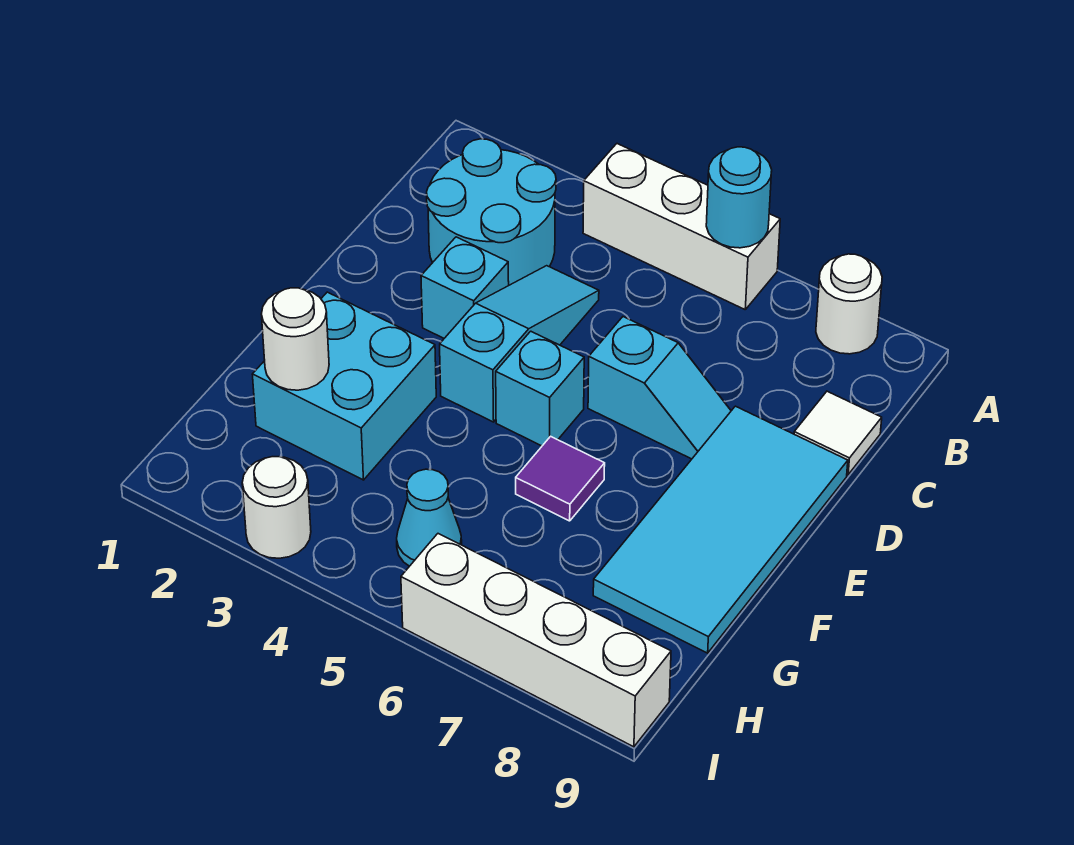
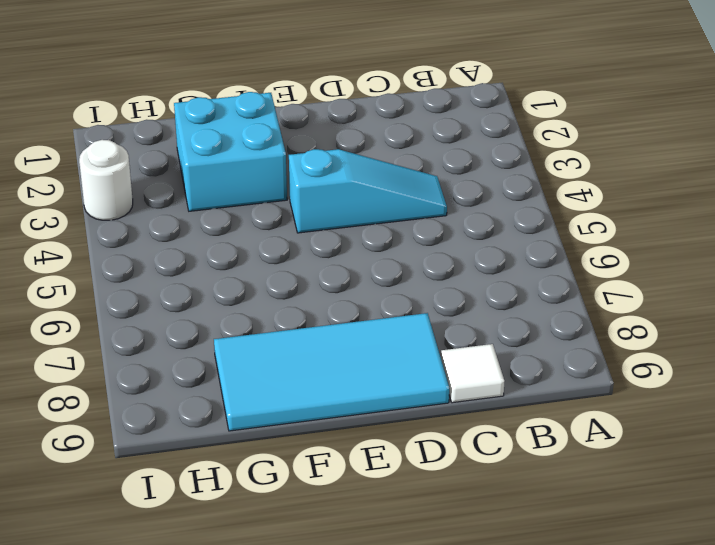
none -> white brick A4:A6 level 1
none -> white round brick A8 level 1
none -> cyan round brick B2:C3 level 1

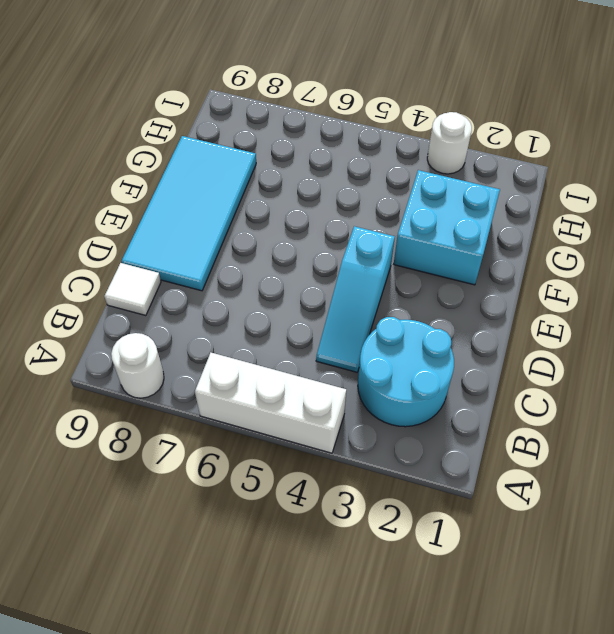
none -> cyan brick D3 level 1
none -> cyan slope D6:D7 level 1 top 6
none -> cyan brick E5 level 1

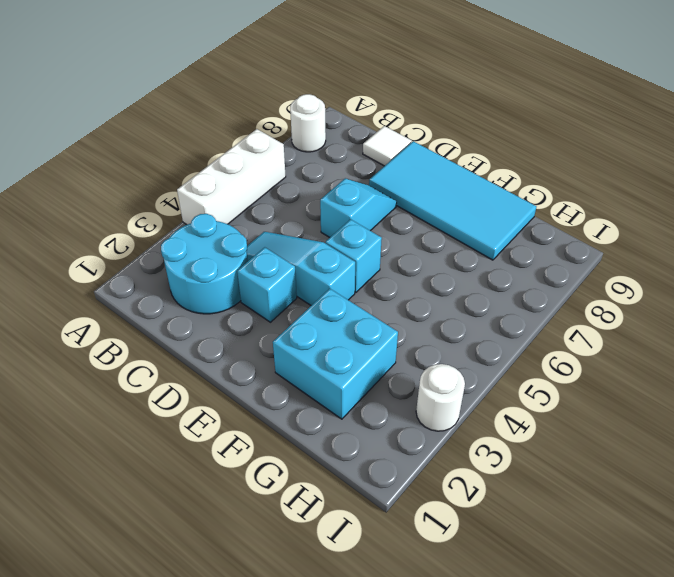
none -> purple tile F6 level 1
none -> cyan cone H5 level 1
none -> white brick I6:I9 level 1

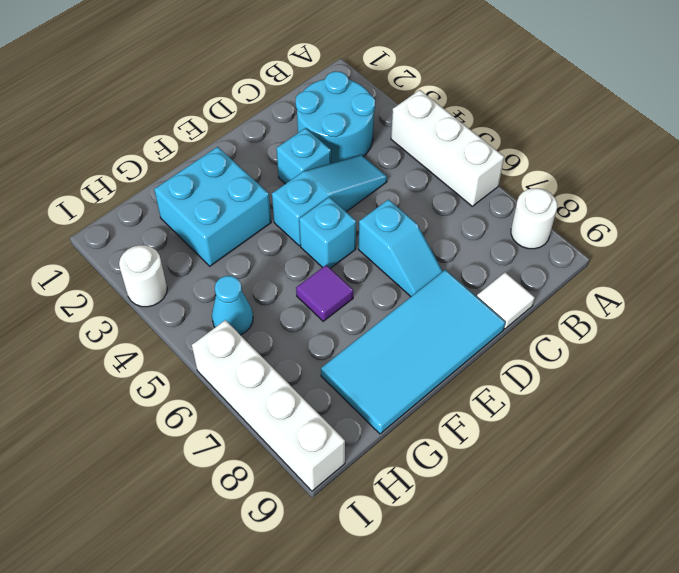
none -> cyan round brick A6 level 2
none -> white round brick G2 level 2

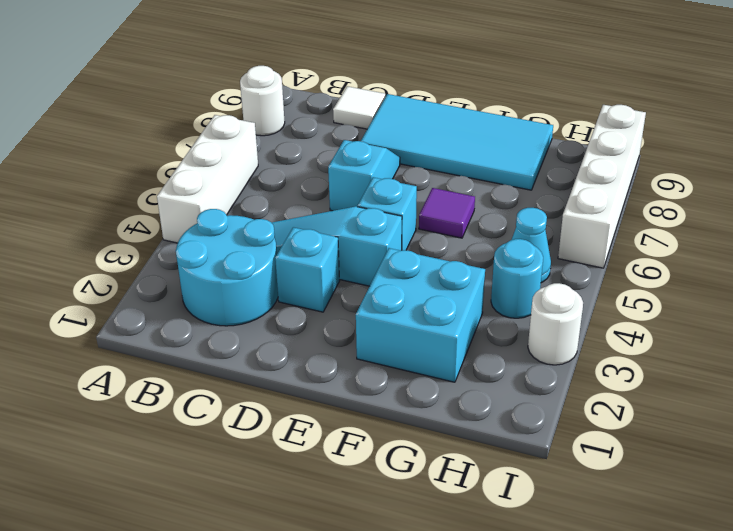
cyan round brick H4 level 1 -> cyan round brick A6 level 2
none -> white round brick G2 level 2

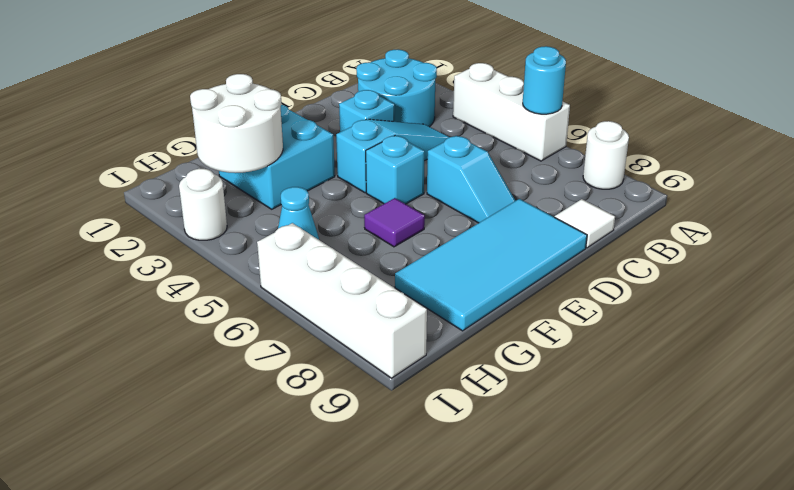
white round brick G2:H3 level 2 -> white round brick G2 level 2

